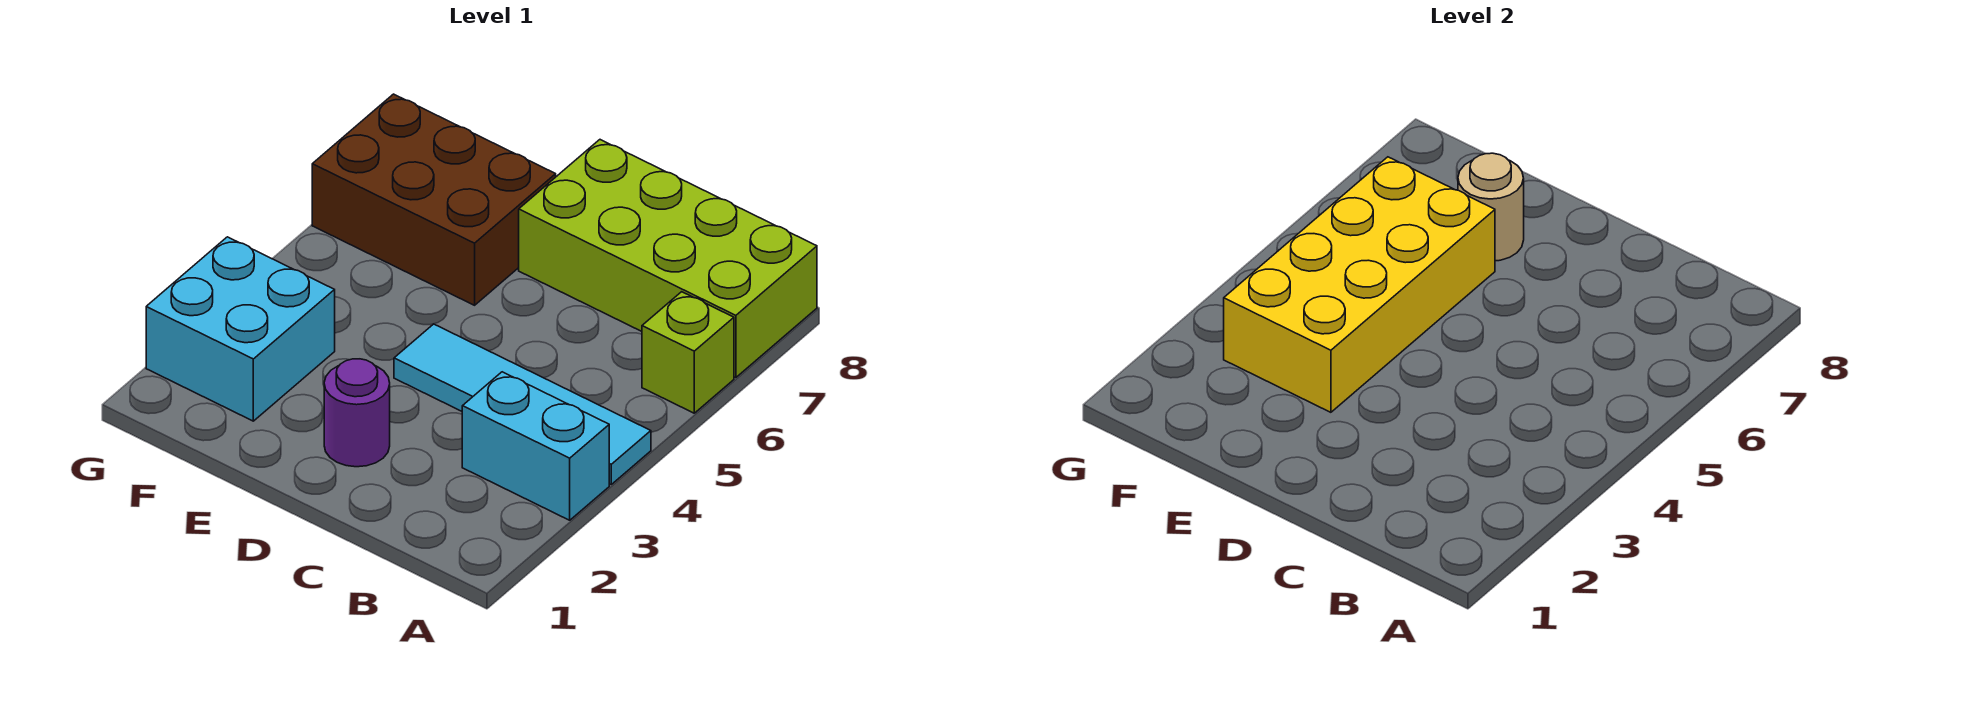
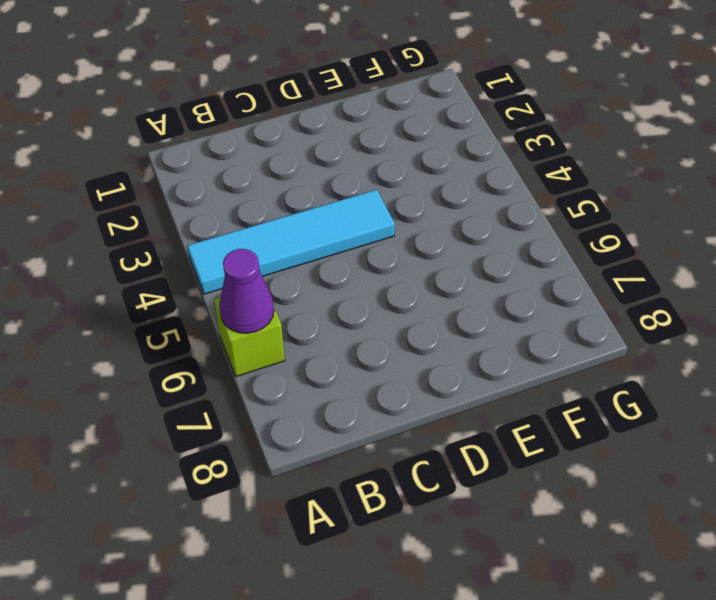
purple cone A6 level 2 -> none
none -> cyan brick A3:B3 level 1
none -> lime brick A7:D8 level 1

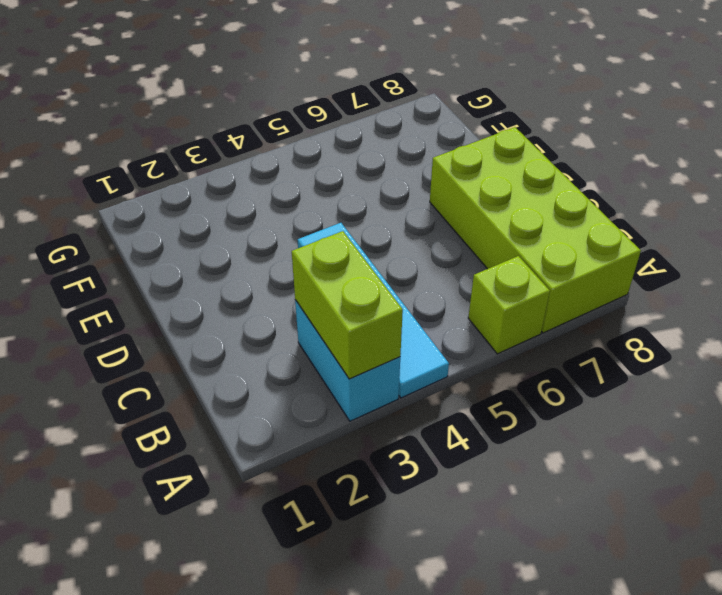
lime brick A3:B3 level 2 -> none
none -> purple round brick D2 level 1
none -> brown brick E6:G7 level 1

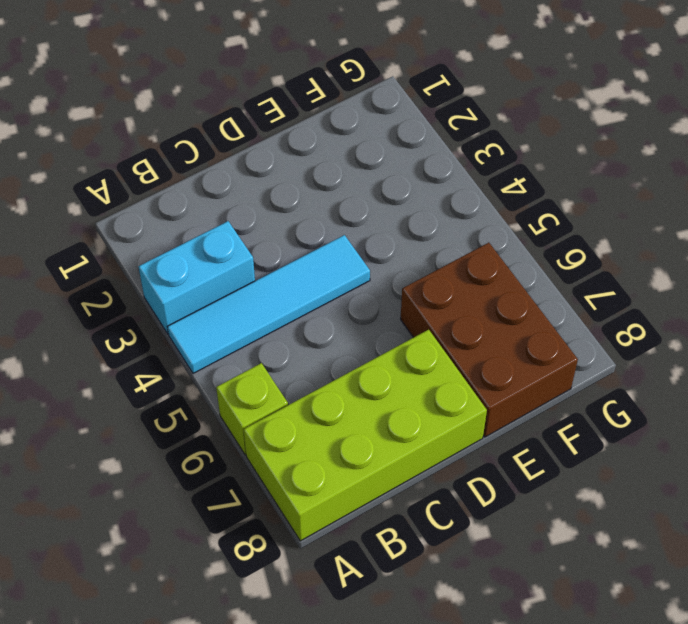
brown brick E6:F8 level 1 -> brown brick E6:G7 level 1
none -> purple round brick D2 level 1
none -> cyan brick F2:G3 level 1

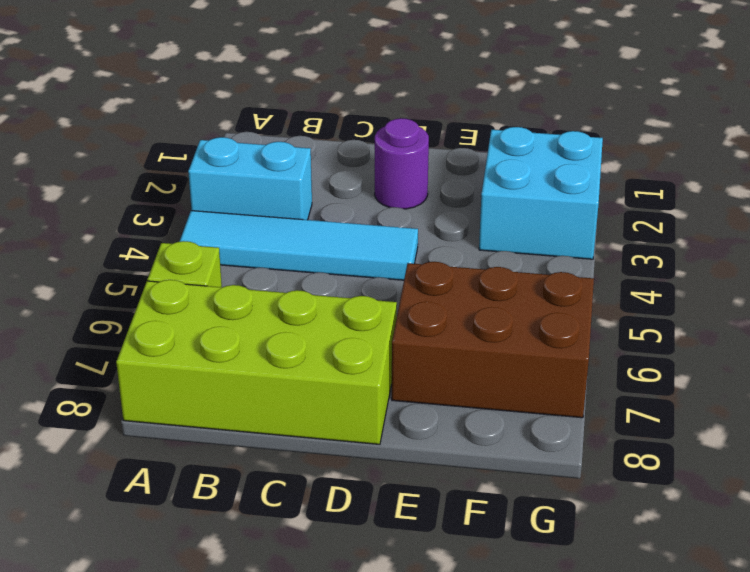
none -> yellow brick E3:F6 level 2
none -> tan round brick E7 level 2

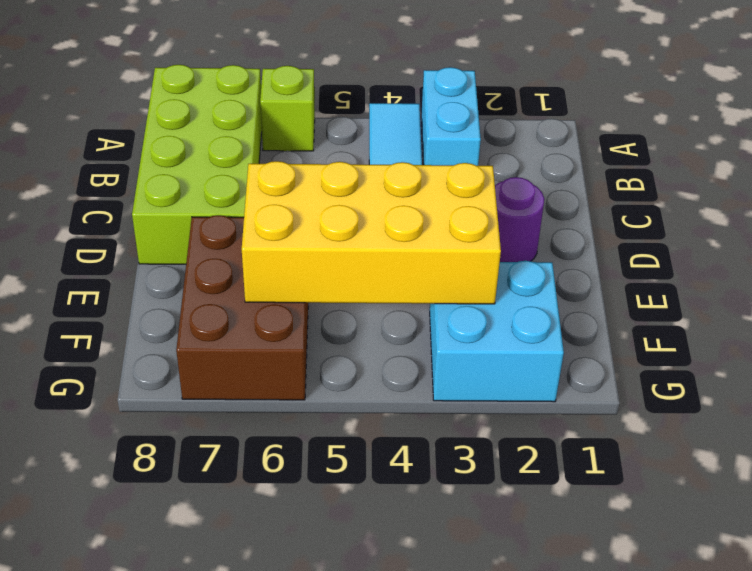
none -> tan round brick E7 level 2

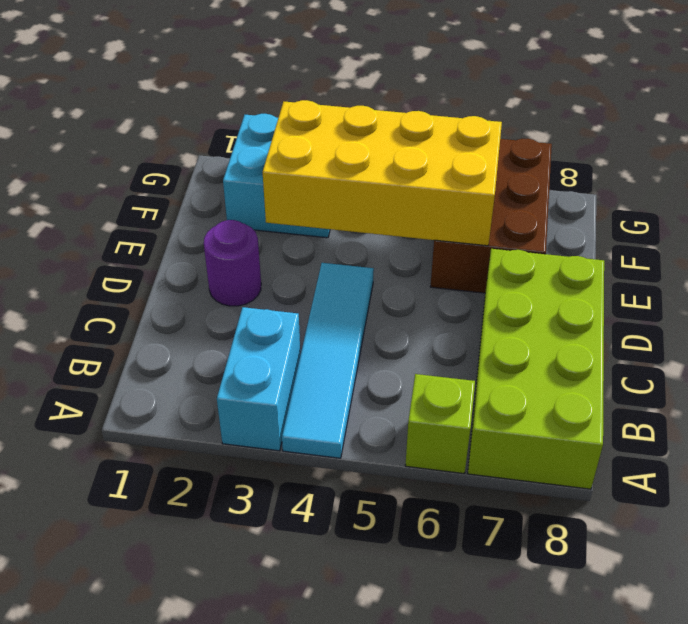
none -> tan round brick E7 level 2

